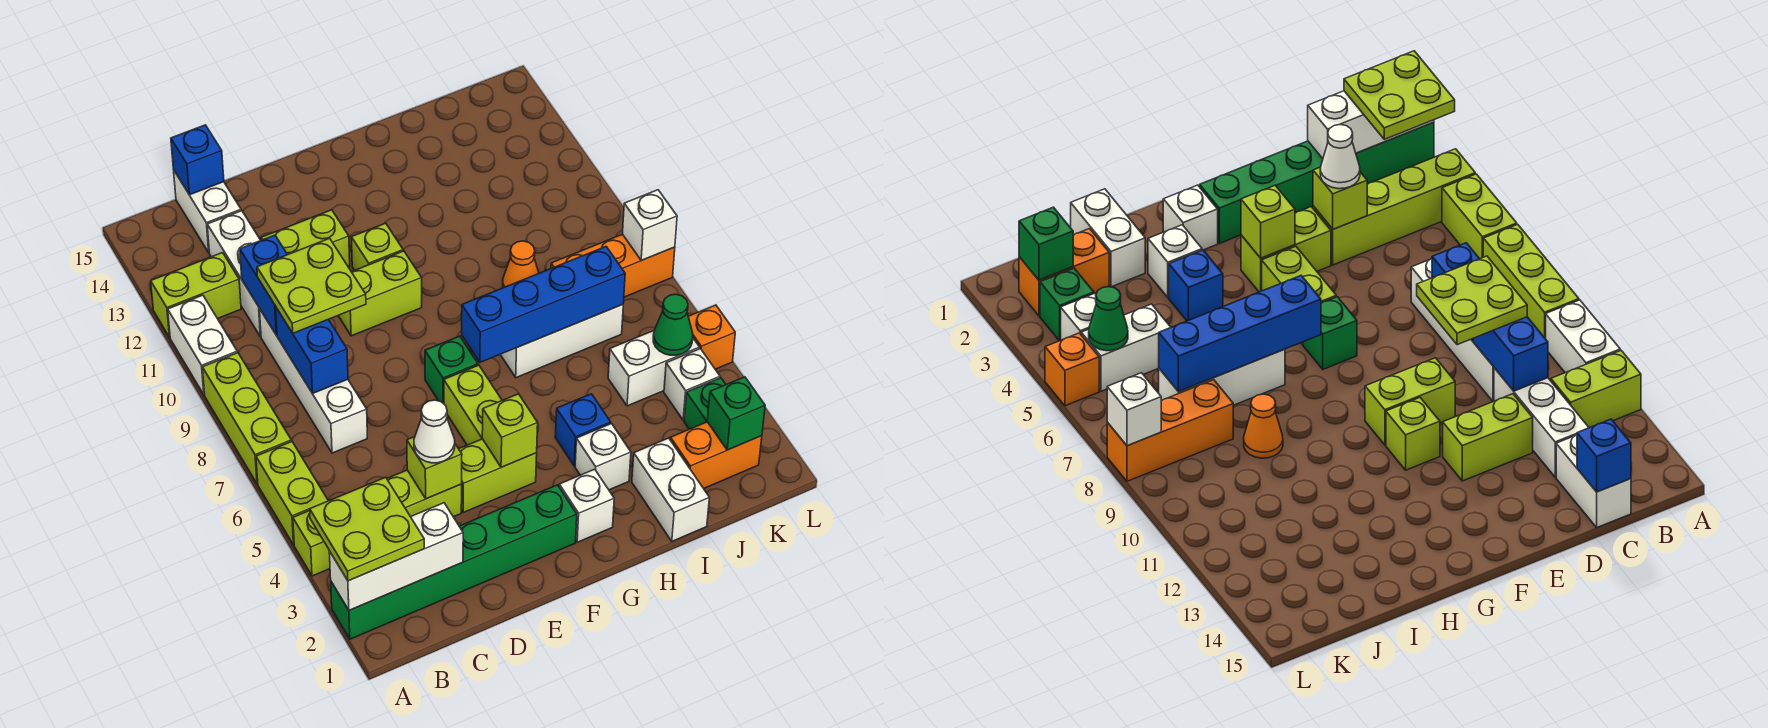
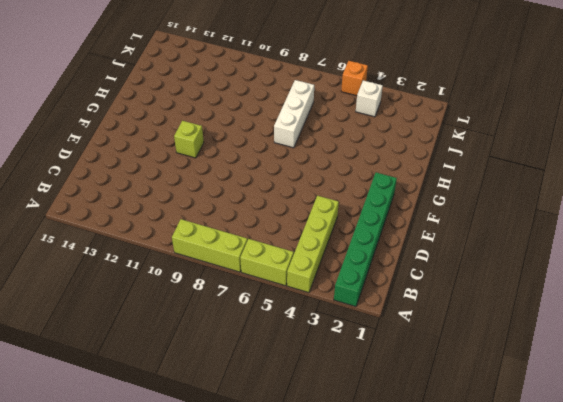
none -> white brick A10:A11 level 1
none -> lime brick A12:B12 level 1
none -> white brick C7:C10 level 1
none -> white brick C11:C13 level 1

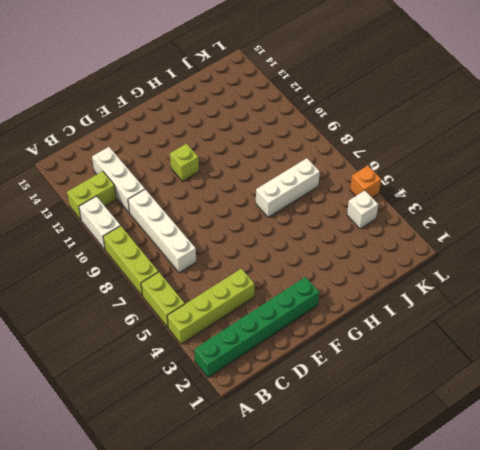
none -> white brick C14:C15 level 1
none -> lime brick D12:E12 level 1
none -> lime brick E4:F4 level 1
none -> lime brick E10:F10 level 1

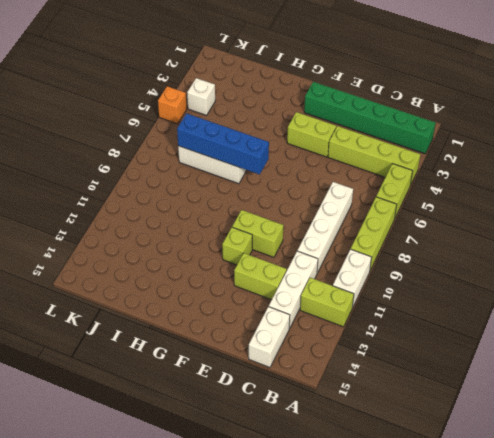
none -> lime brick F5:F6 level 1
none -> green brick F7 level 1
none -> white brick G2 level 1
none -> white brick H3 level 1

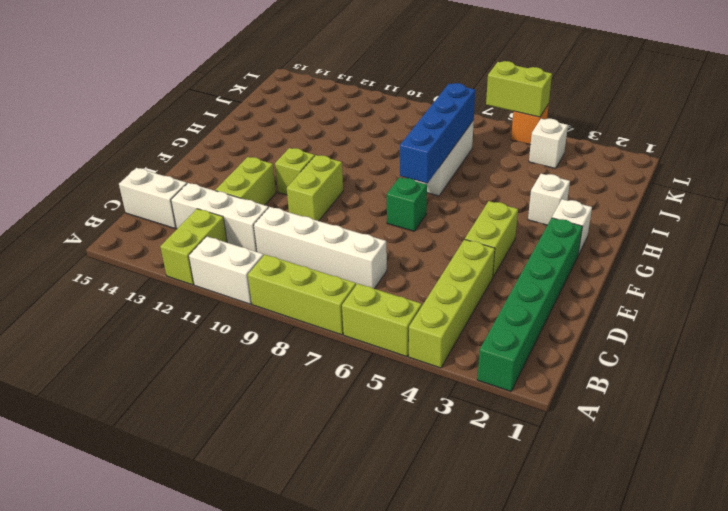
lime brick L5:L6 level 2 -> lime brick F5:F6 level 1
none -> blue brick H4 level 1
none -> white brick I1:I2 level 1
none -> orange cone I9 level 1
none -> orange brick J2:K2 level 1

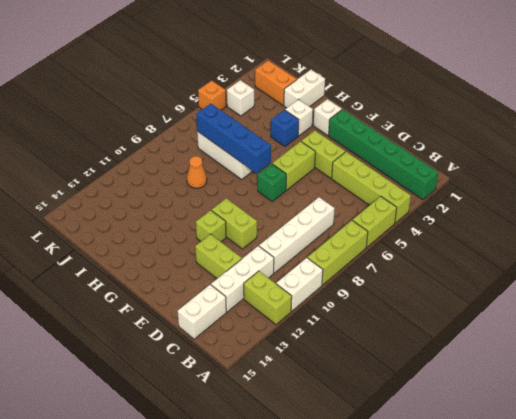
none -> white brick J5:K5 level 1
none -> orange brick J8:L8 level 1
none -> green brick K3 level 1
none -> white brick A2:C2 level 2

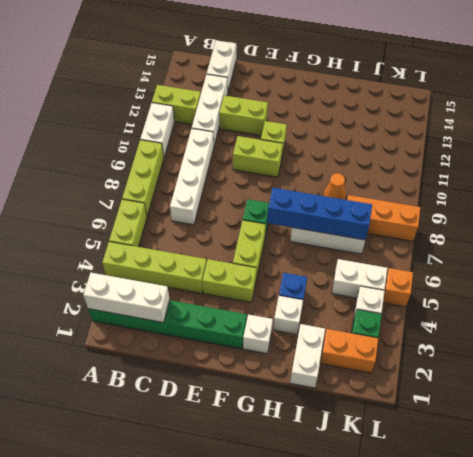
none -> blue brick C8:C9 level 2
none -> blue brick C10:C11 level 2
none -> blue brick C15 level 2
none -> lime brick D4 level 2

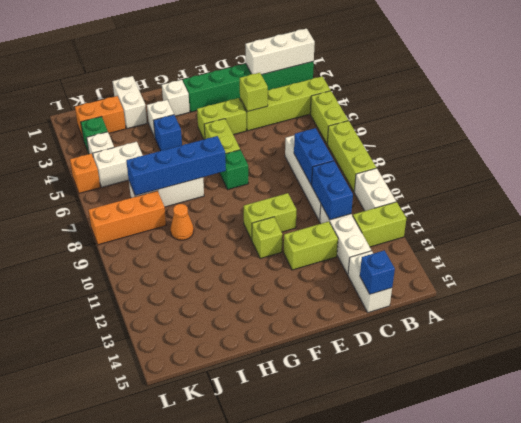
none -> lime brick F4 level 2
none -> green brick K2 level 2
none -> green cone K5 level 2
none -> white brick L8 level 2

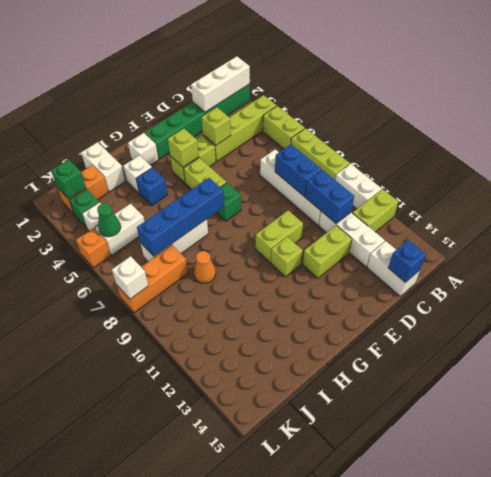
none -> lime plate A2:B3 level 3
none -> lime plate C9:D10 level 3
none -> white cone D4 level 3

